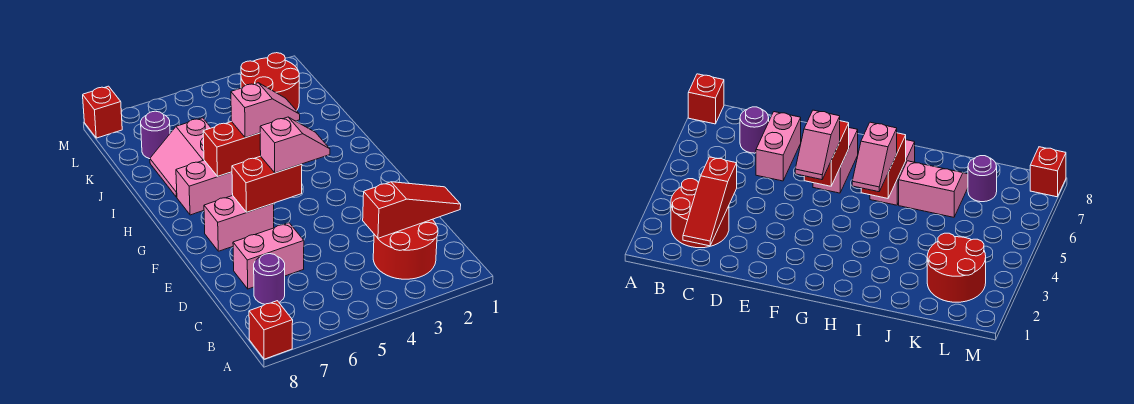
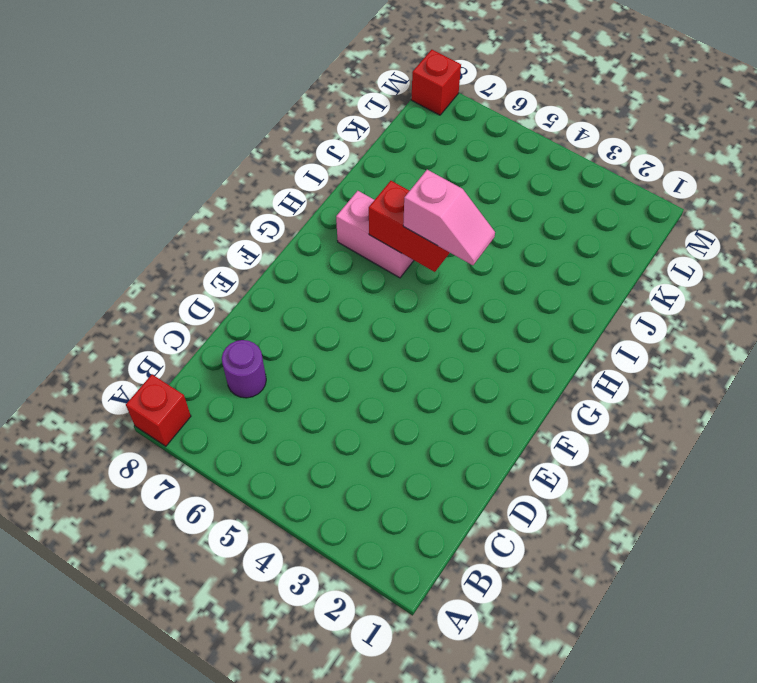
none -> red round brick B2:C3 level 1
none -> pink brick D6:D7 level 1
none -> pink brick F6:F7 level 1

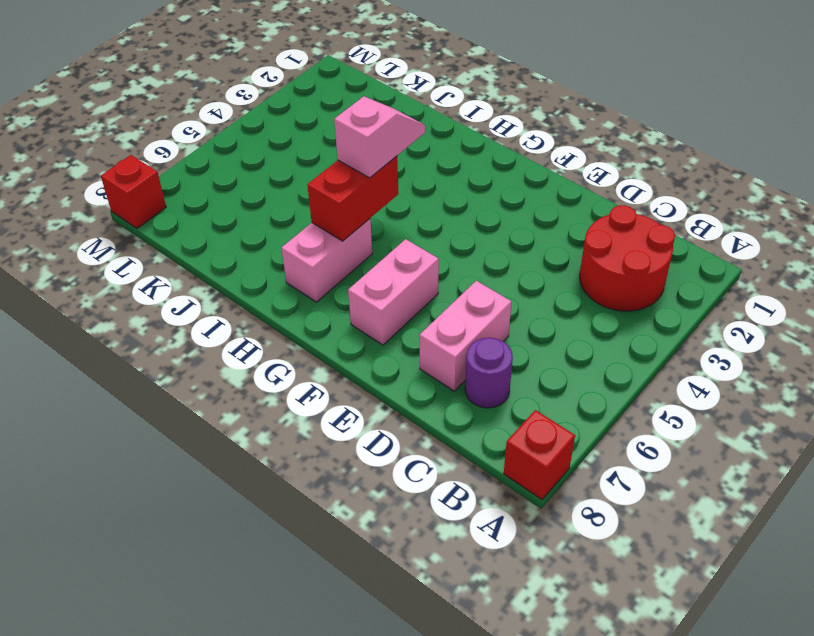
none -> pink slope I6:J7 level 1 top 6
none -> red round brick K2:L3 level 1
none -> purple round brick K7 level 1

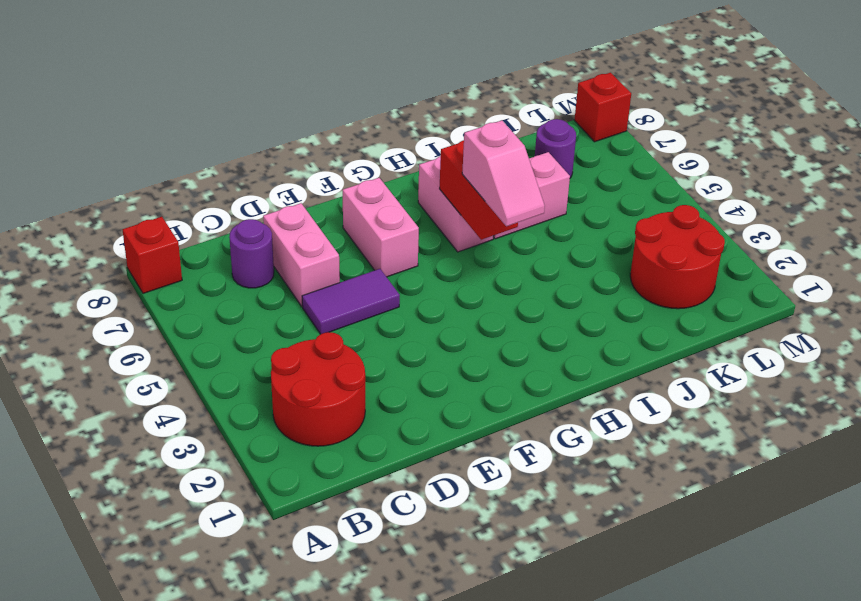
purple tile D5:E5 level 1 -> none
none -> red slope C1:C3 level 2 top 3
none -> red brick F5:F6 level 2
none -> pink slope F4:F5 level 3 top 5

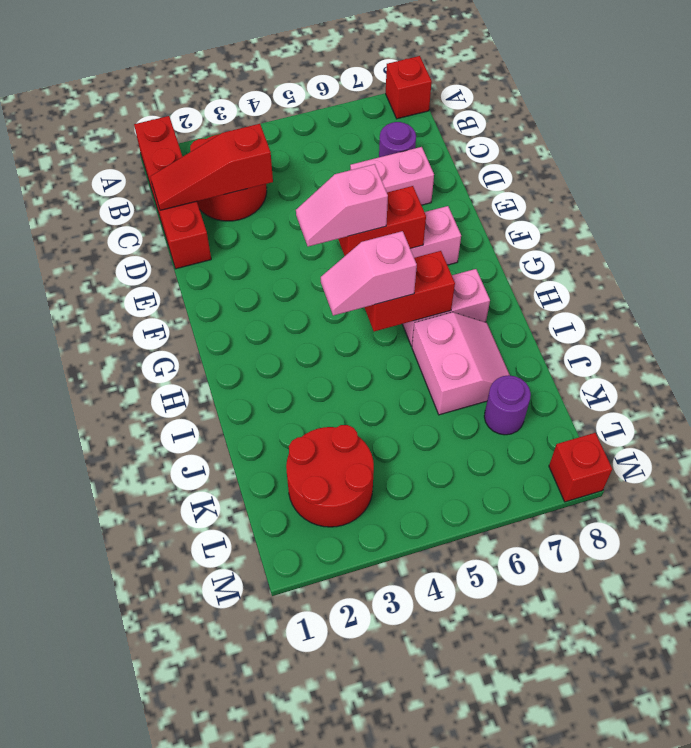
red brick A1:D1 level 1 -> none

